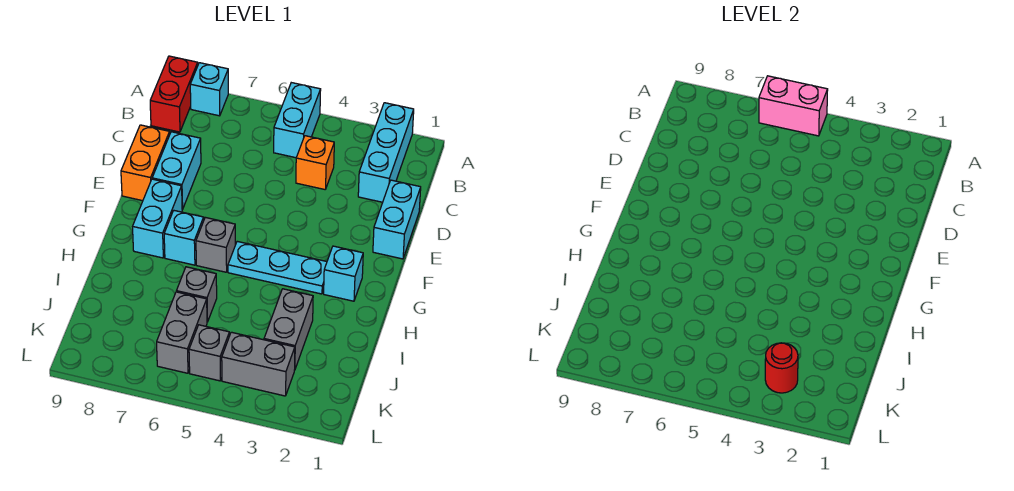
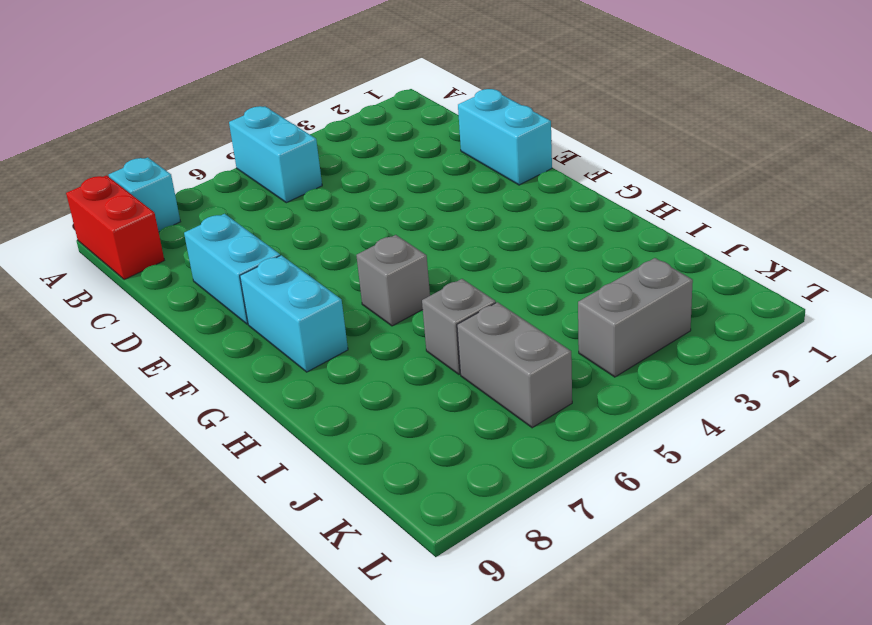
none -> cyan brick A2:C2 level 1
none -> orange brick C4 level 1
none -> orange brick D9:E9 level 1

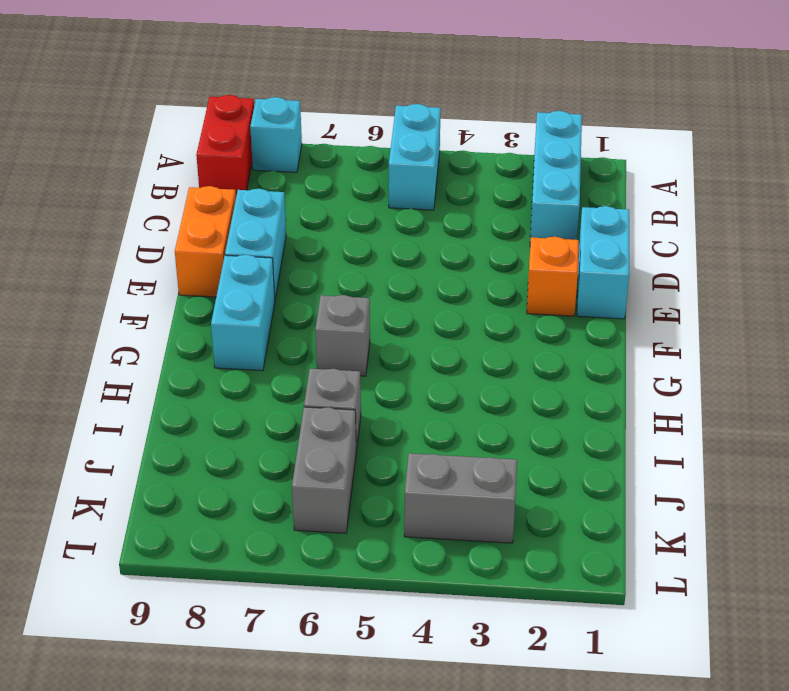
orange brick E2 level 1 -> orange brick C4 level 1
none -> cyan brick G2 level 1
none -> cyan plate G3:G5 level 1
none -> cyan brick G7 level 1

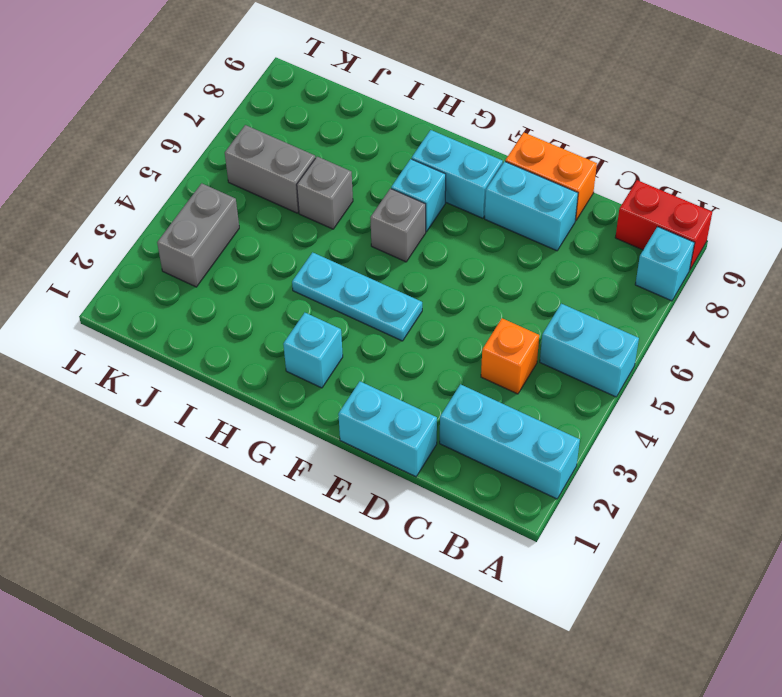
cyan plate F4:H4 level 1 -> cyan plate G3:G5 level 1
none -> grey brick I3:J3 level 1
none -> grey brick K5 level 1
none -> pink brick A5:A6 level 2

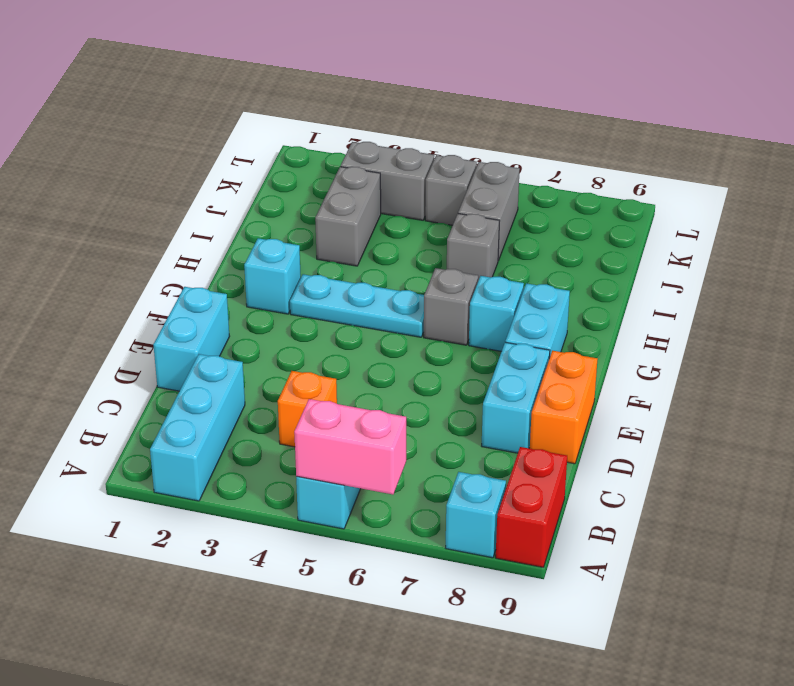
none -> red round brick K3 level 2

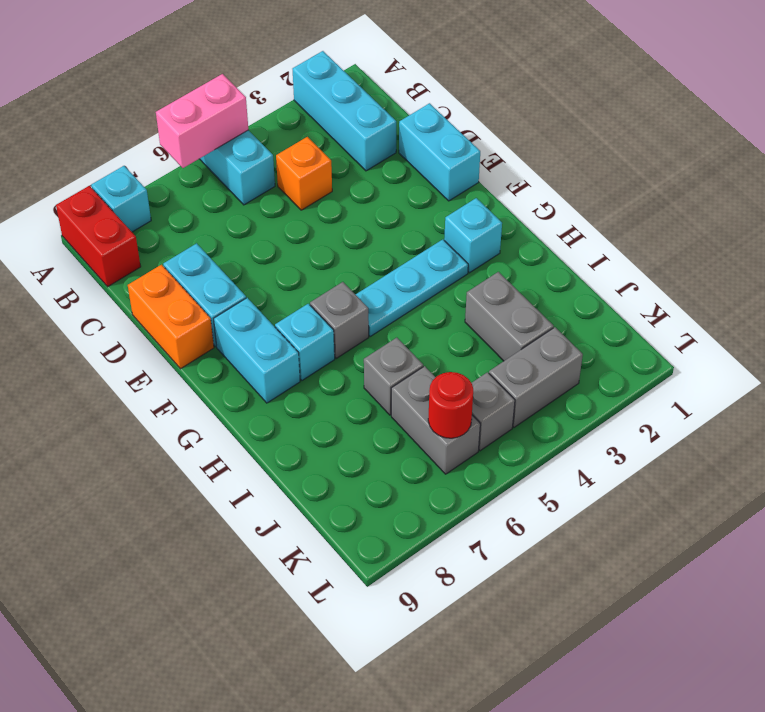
red round brick K6 level 2 -> red round brick K3 level 2

